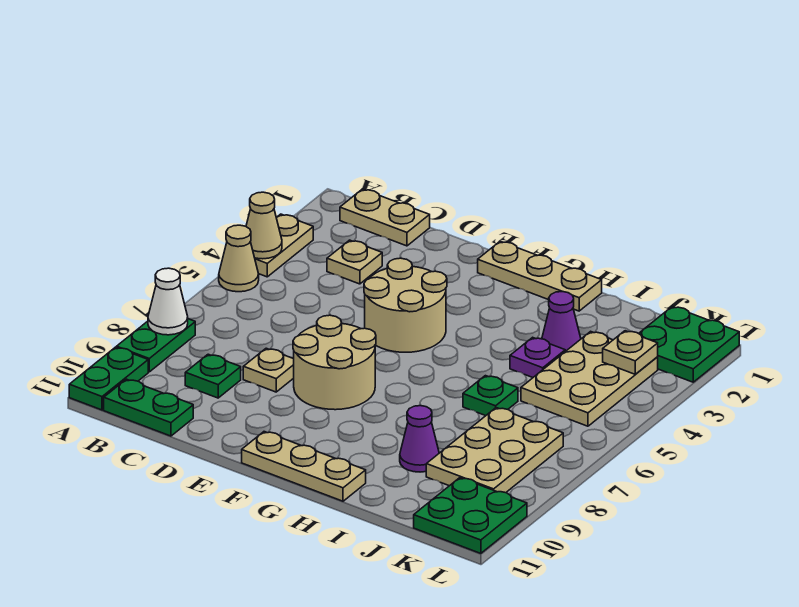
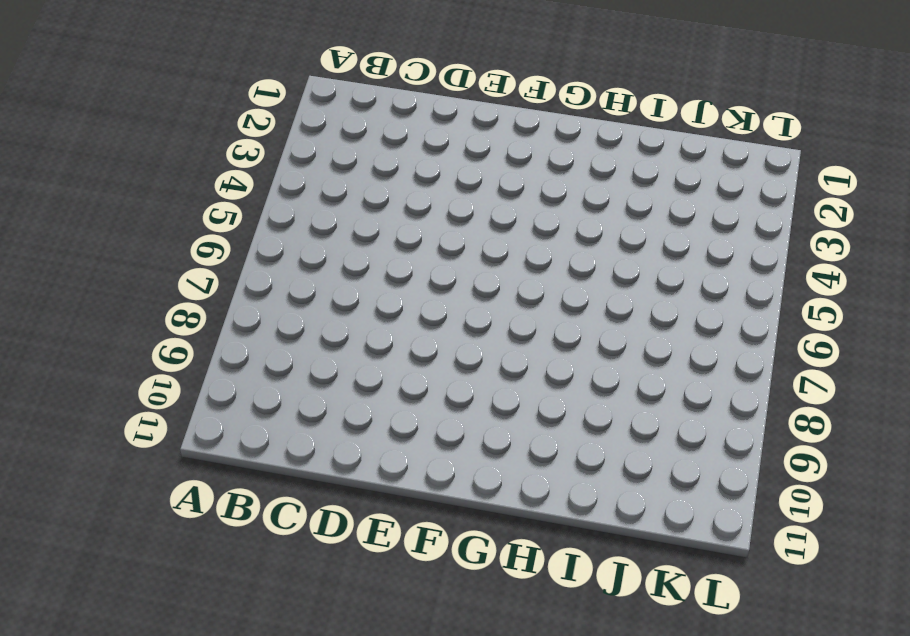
none -> tan plate A3:A4 level 1
none -> tan cone A5 level 1
none -> green plate A8:A9 level 1

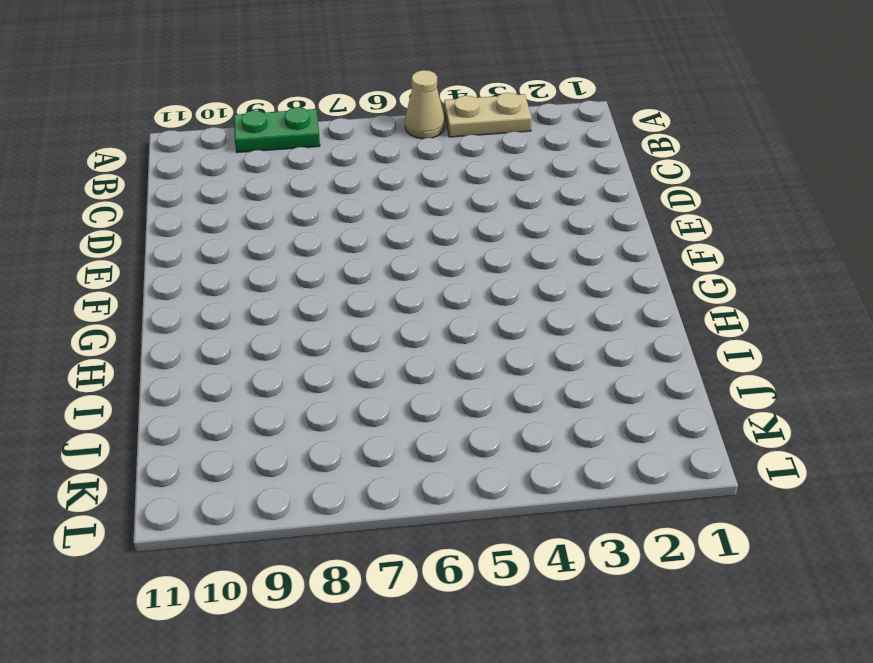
none -> green plate A10:A11 level 1
none -> tan plate B1:C1 level 1
none -> green plate B11:C11 level 1

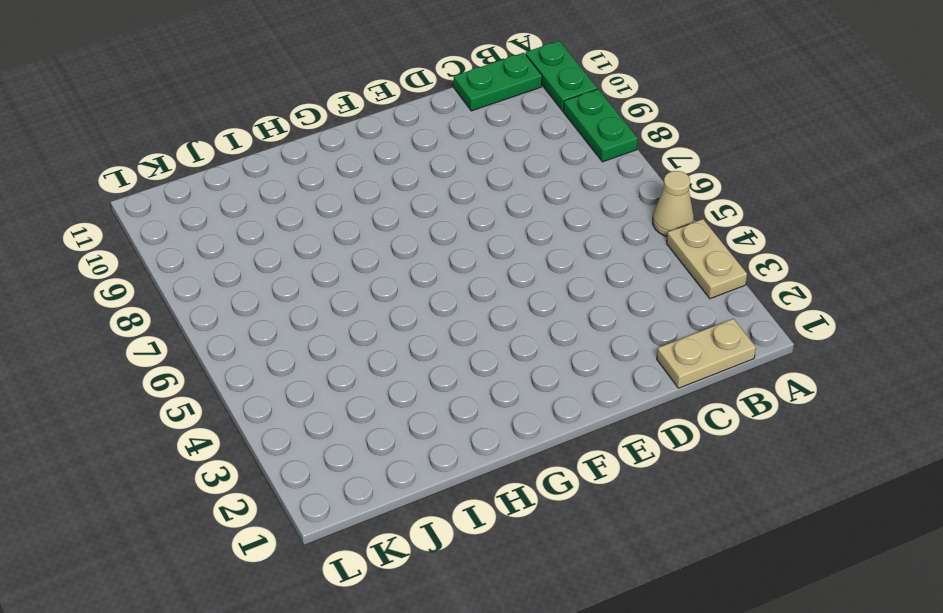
none -> tan plate C3 level 1
none -> green plate C9 level 1
none -> tan plate D8 level 1

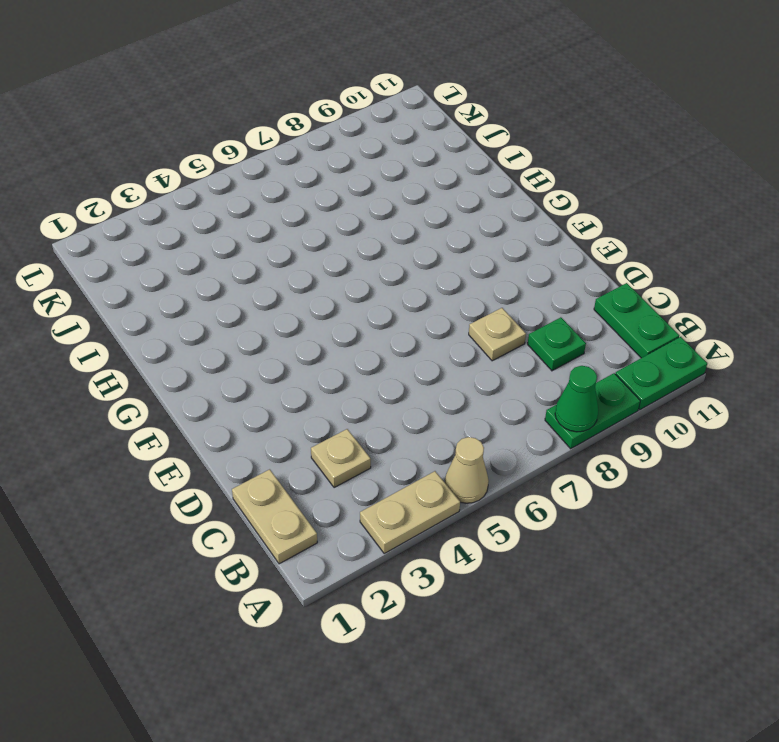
green cone A8 level 2 -> white cone A8 level 2
none -> tan round brick E4:F5 level 1
none -> tan round brick E7:F8 level 1
none -> tan plate F1:H1 level 1

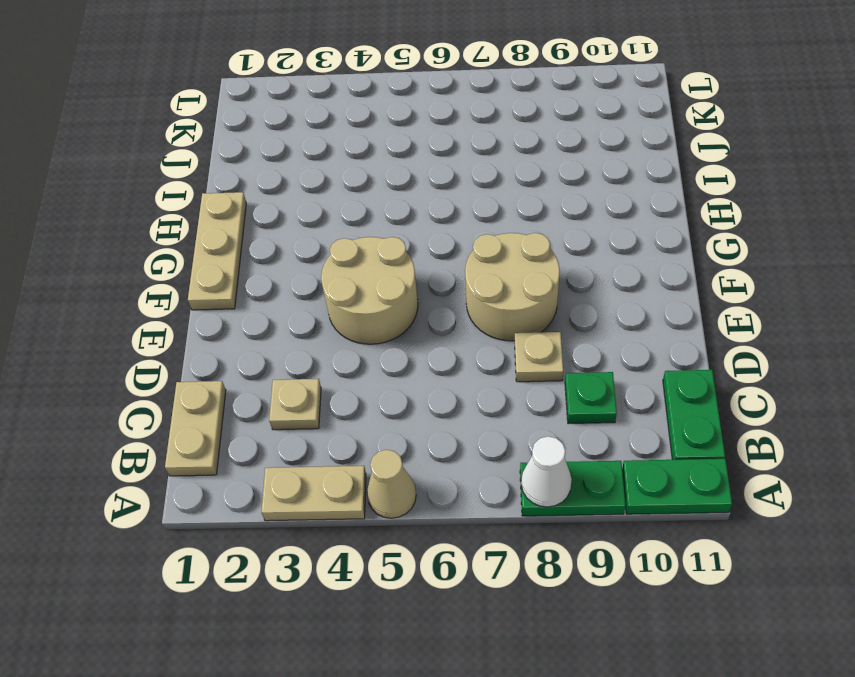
none -> tan plate F11:H11 level 1
none -> purple cone I3 level 1
none -> purple plate I4 level 1

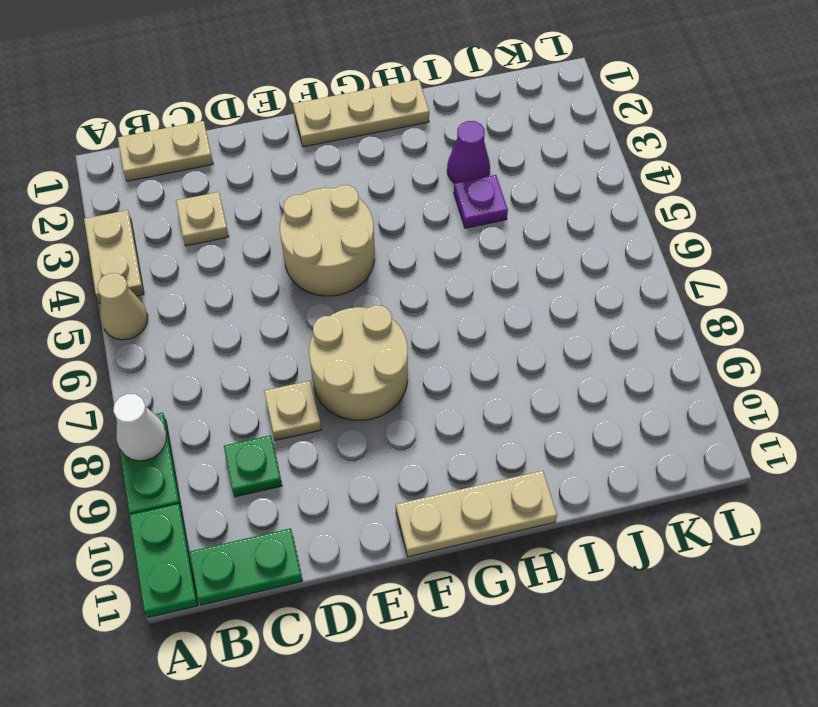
none -> green plate I6 level 1
none -> purple cone I9 level 1
none -> tan plate J3:K5 level 1

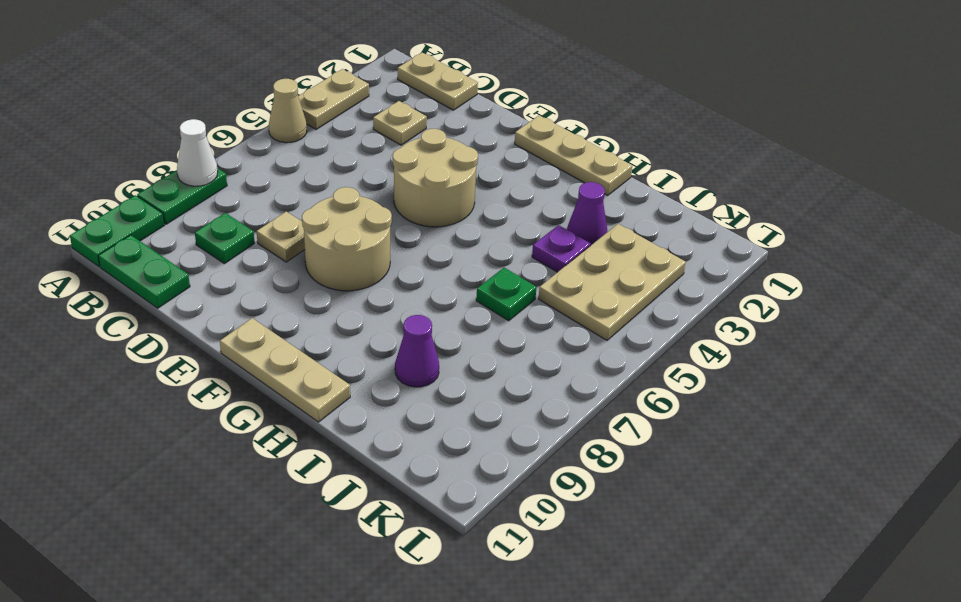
none -> tan plate J7:K9 level 1
none -> green plate K1:L2 level 1
none -> green plate K10:L11 level 1

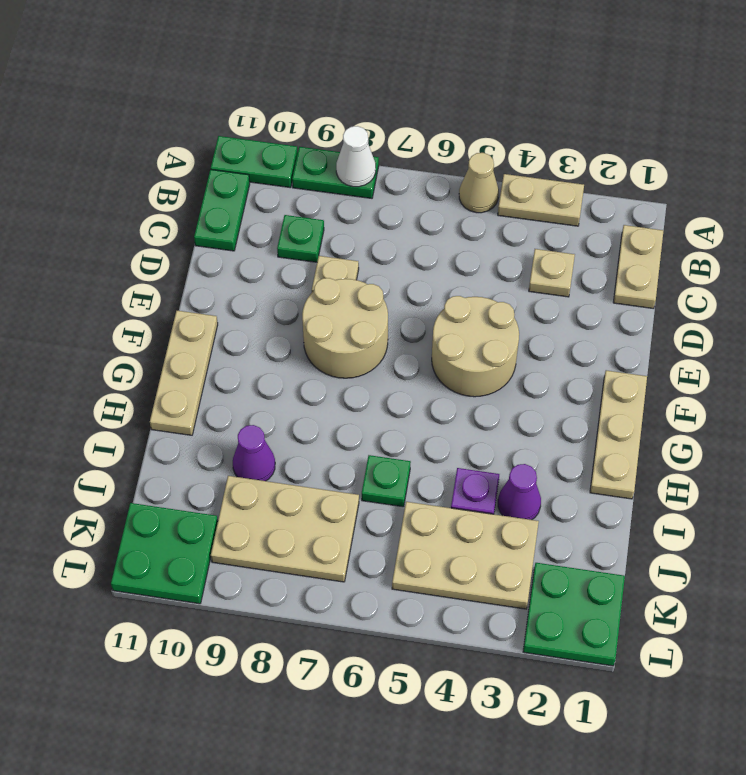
none -> tan cone A4 level 2
none -> tan plate K3 level 2

